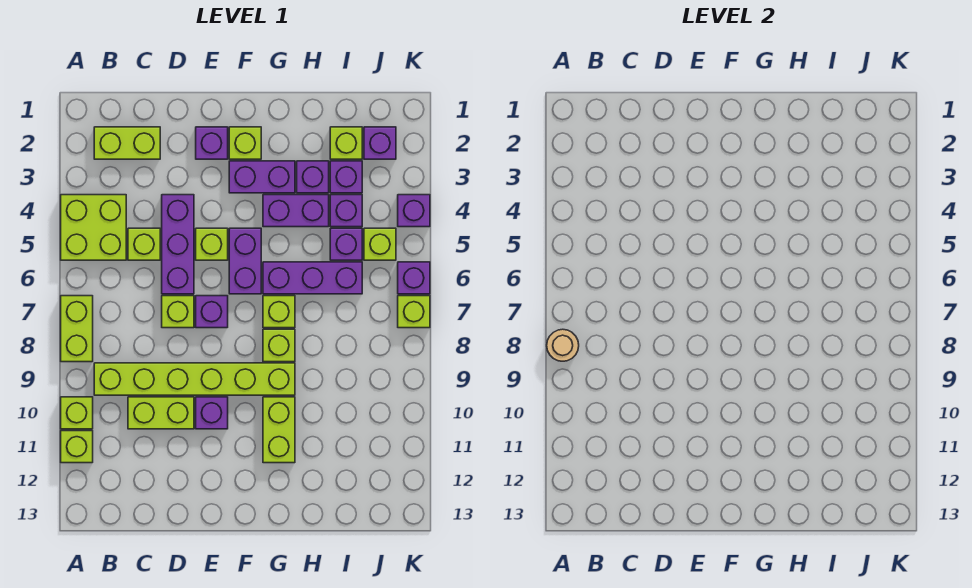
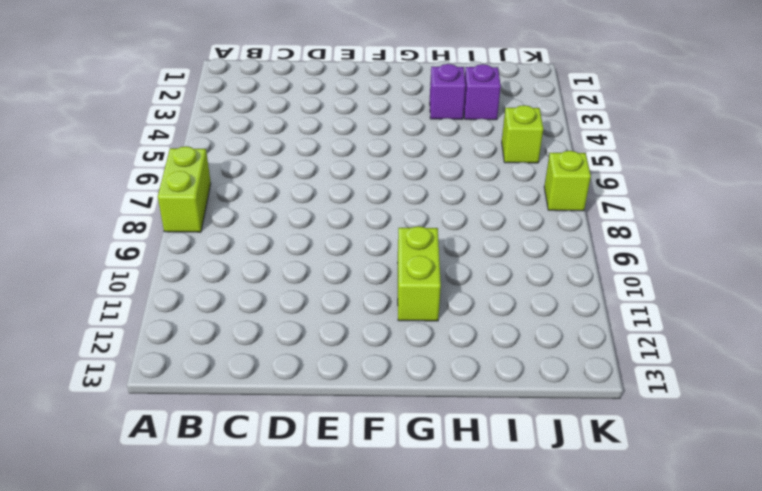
none -> lime brick A4:B5 level 1
none -> lime brick A10 level 1
none -> lime brick A11 level 1
none -> lime brick B2:C2 level 1

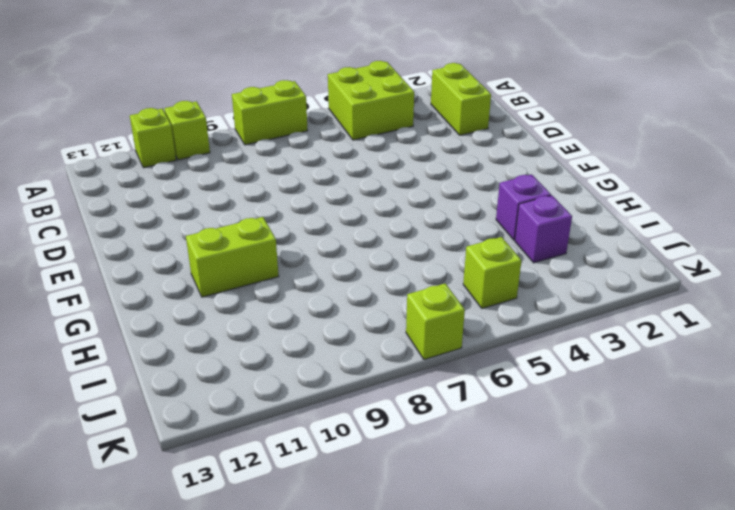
none -> lime brick B9:G9 level 1
none -> lime brick C5 level 1
none -> lime brick C10:D10 level 1
none -> purple brick D4:D6 level 1

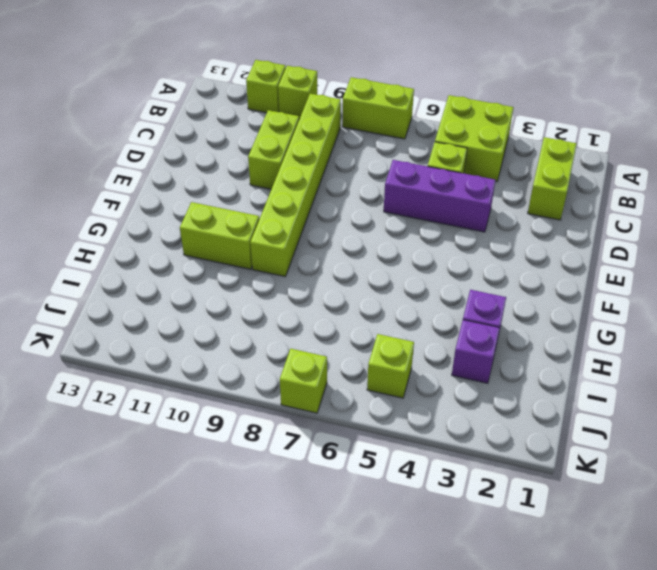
none -> lime brick D7 level 1
none -> purple brick E2 level 1
none -> lime brick E5 level 1
none -> purple brick E7 level 1

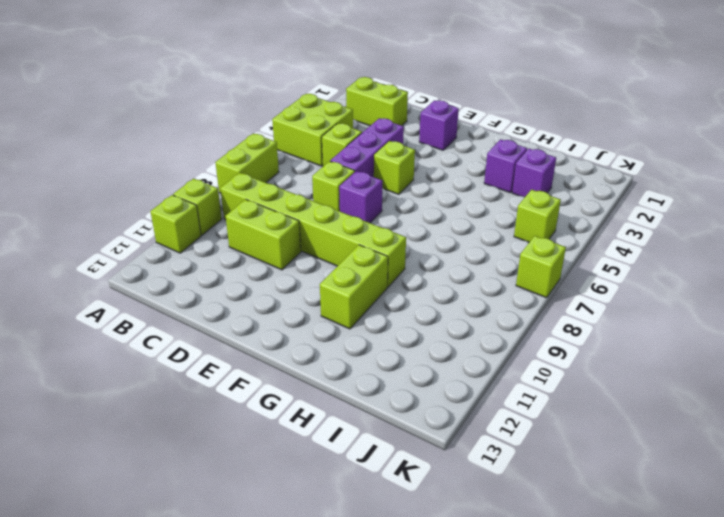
none -> purple brick E10 level 1
none -> lime brick F2 level 1
none -> purple brick F3:G3 level 1
none -> purple brick F5:F6 level 1

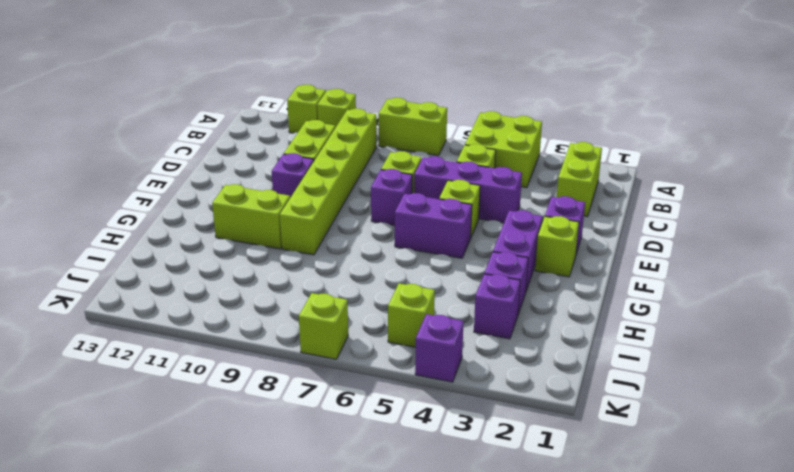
none -> purple brick G4:H4 level 1
none -> purple brick G6:I6 level 1
none -> lime brick G7 level 1
none -> lime brick G8 level 1

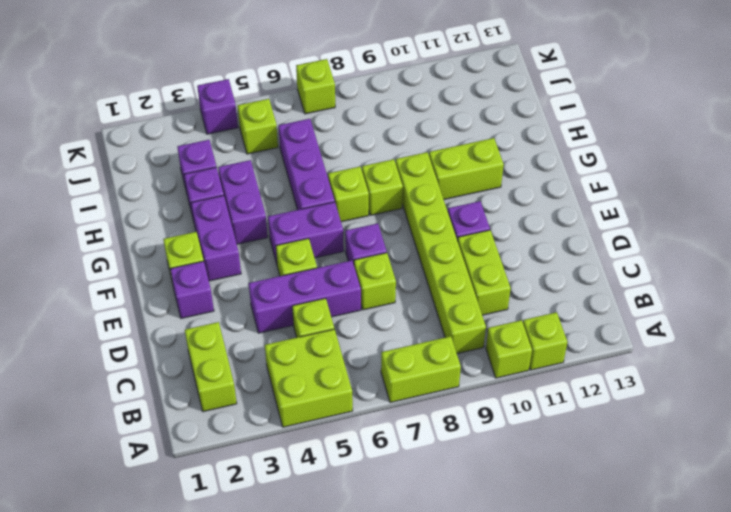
none -> lime brick I2 level 1
none -> purple brick I4 level 1
none -> purple brick I5 level 1
none -> purple brick J2 level 1

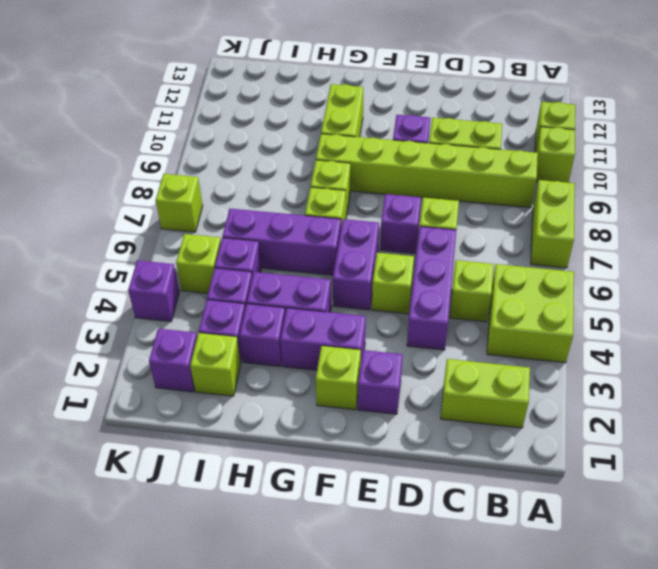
none -> purple brick K6 level 1
none -> tan round brick A8 level 2

